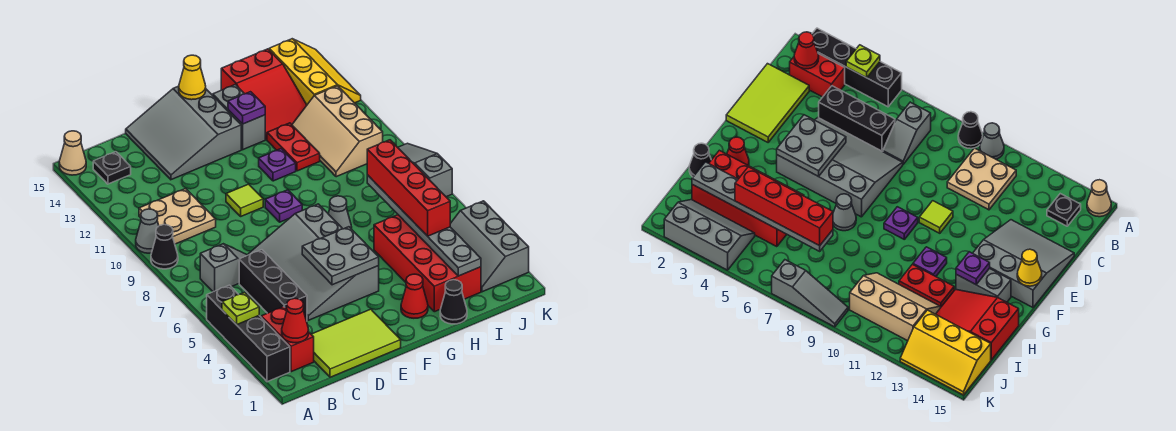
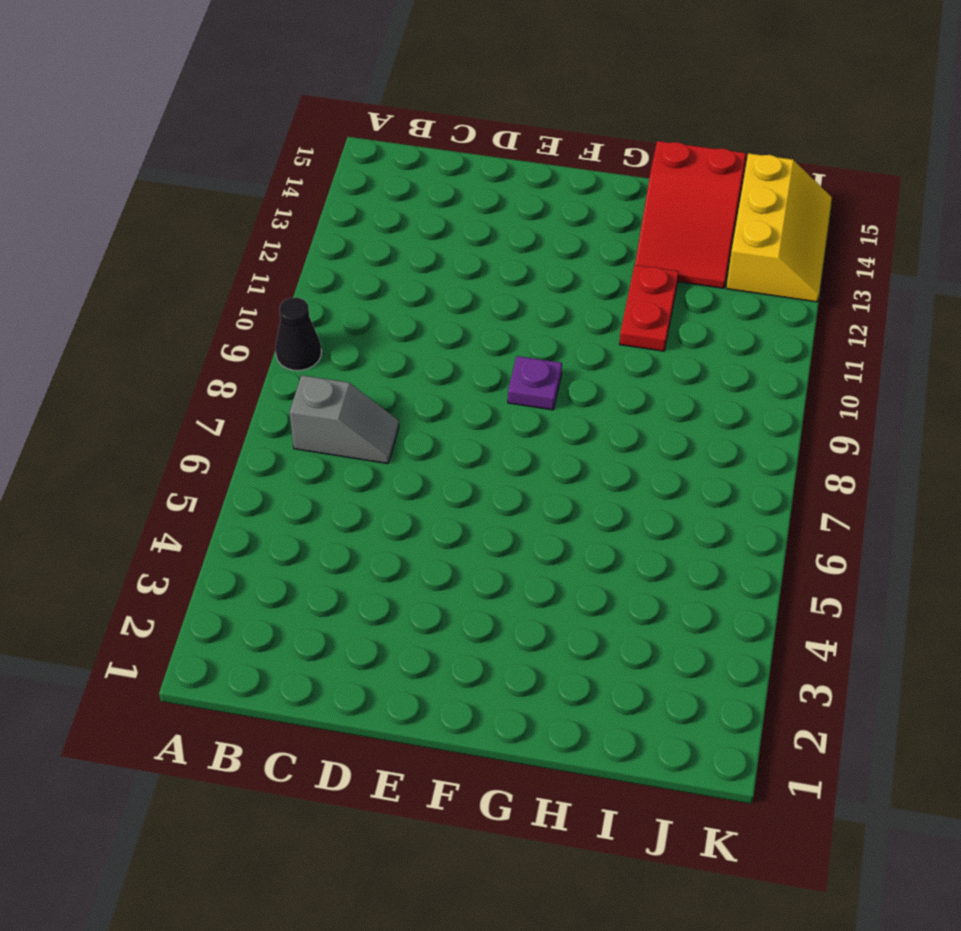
none -> black brick A2:A5 level 1
none -> grey cone A10 level 1
none -> tan cone A15 level 1
none -> red brick B2:B3 level 1

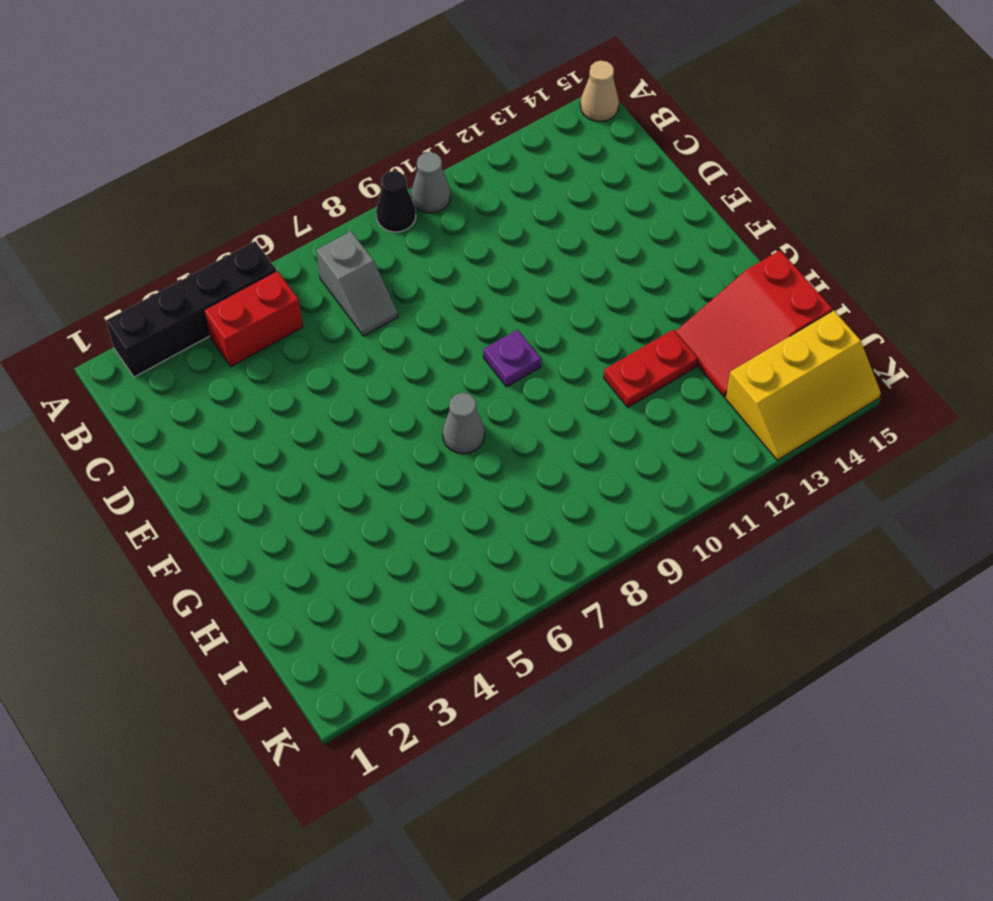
red brick B4:B5 level 1 -> red brick B2:B3 level 1
none -> tan plate B10:C11 level 1
none -> black plate B14 level 1
none -> lime tile C1:E2 level 1
none -> black brick C4:C6 level 1

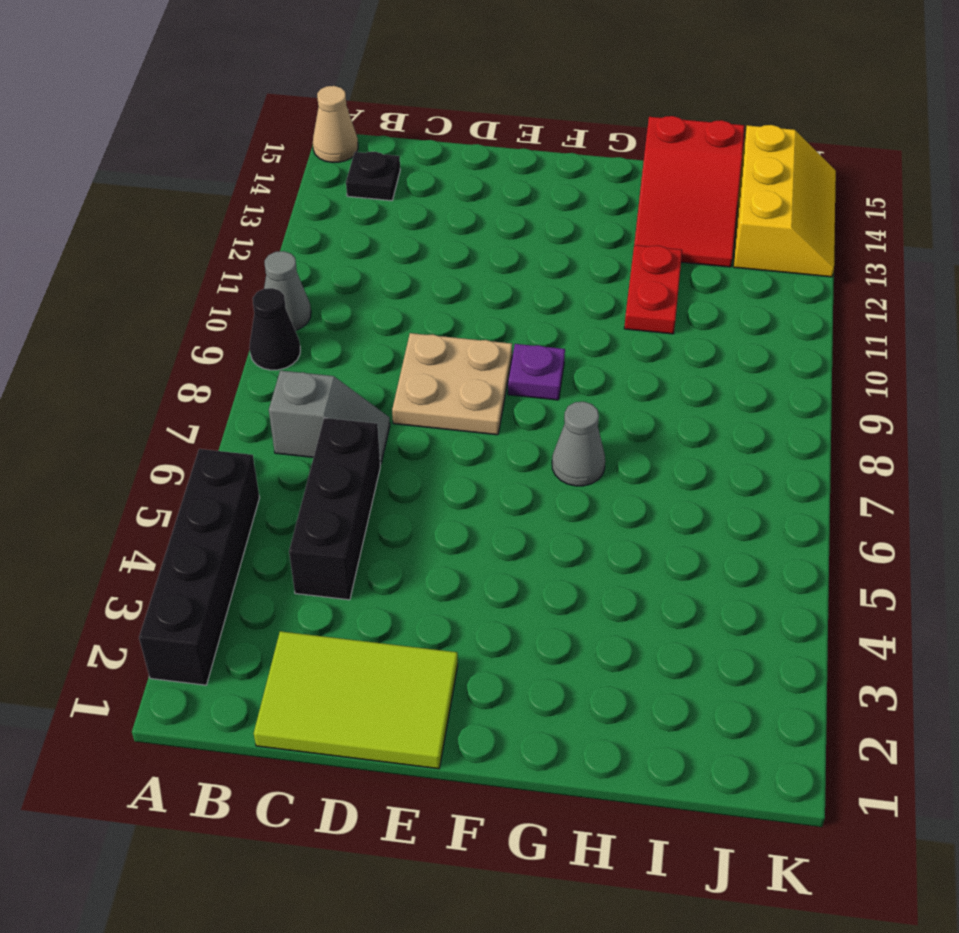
tan plate D8:E9 level 1 -> tan plate B10:C11 level 1
none -> red brick B2:B3 level 1
none -> grey slope D4:F7 level 1 top F
none -> grey slope D13:F15 level 1 top F
none -> lime tile E10 level 1

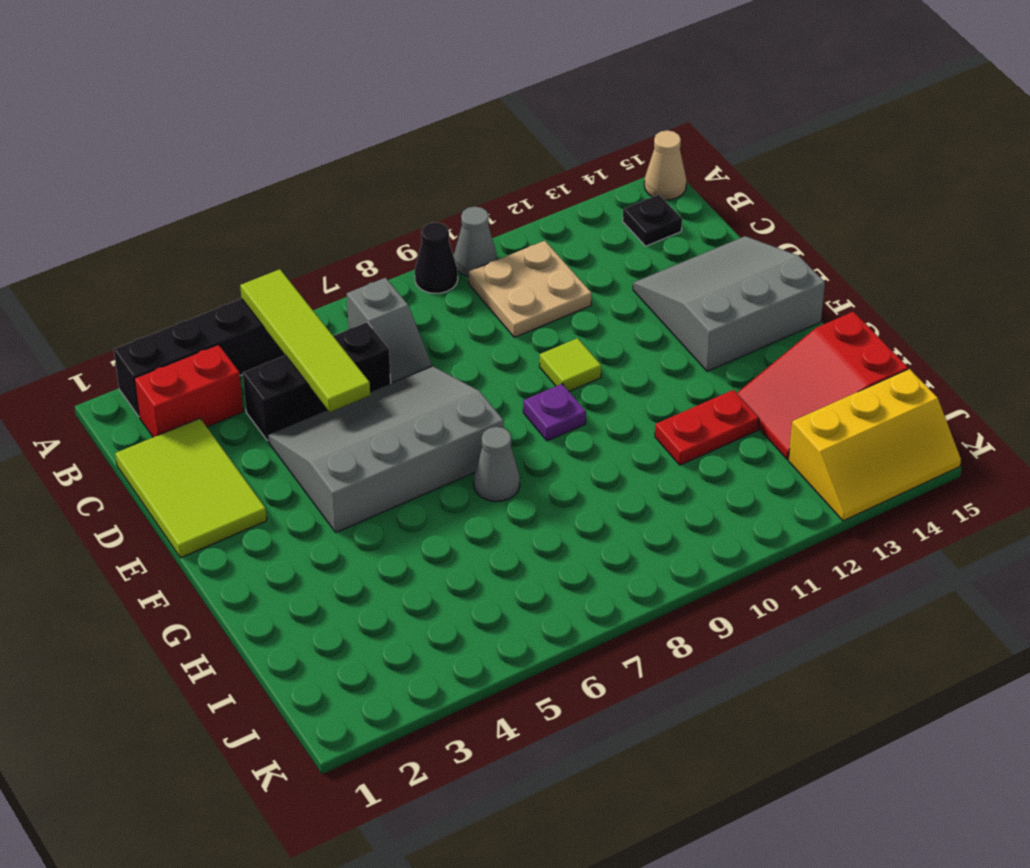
lime tile A5:D5 level 2 -> none
none -> red cone G2 level 1
none -> purple plate G11 level 1
none -> grey brick G13:G14 level 1
none -> black cone H1 level 1

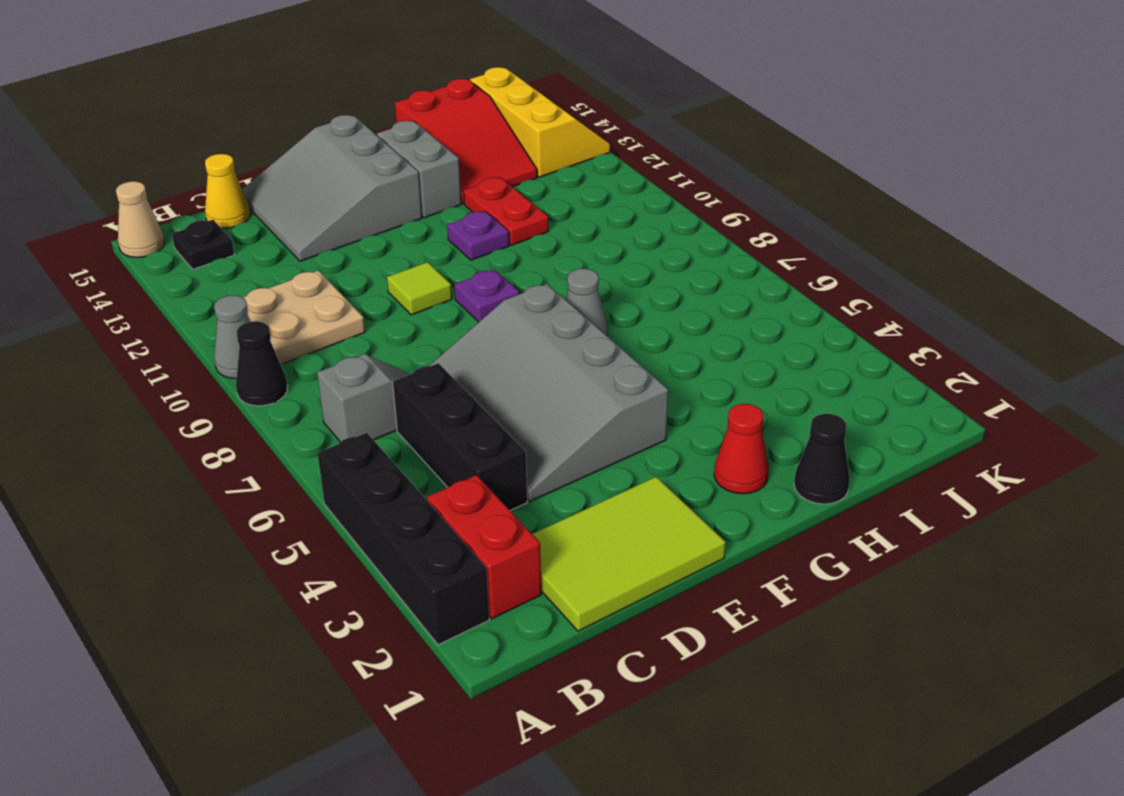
yellow cone C15 level 1 -> yellow cone F15 level 2
none -> red brick H2:I5 level 1
none -> tan slope I10:J12 level 1 top J
none -> grey slope J2:K4 level 1 top K
none -> grey slope K7:K9 level 1 top 7

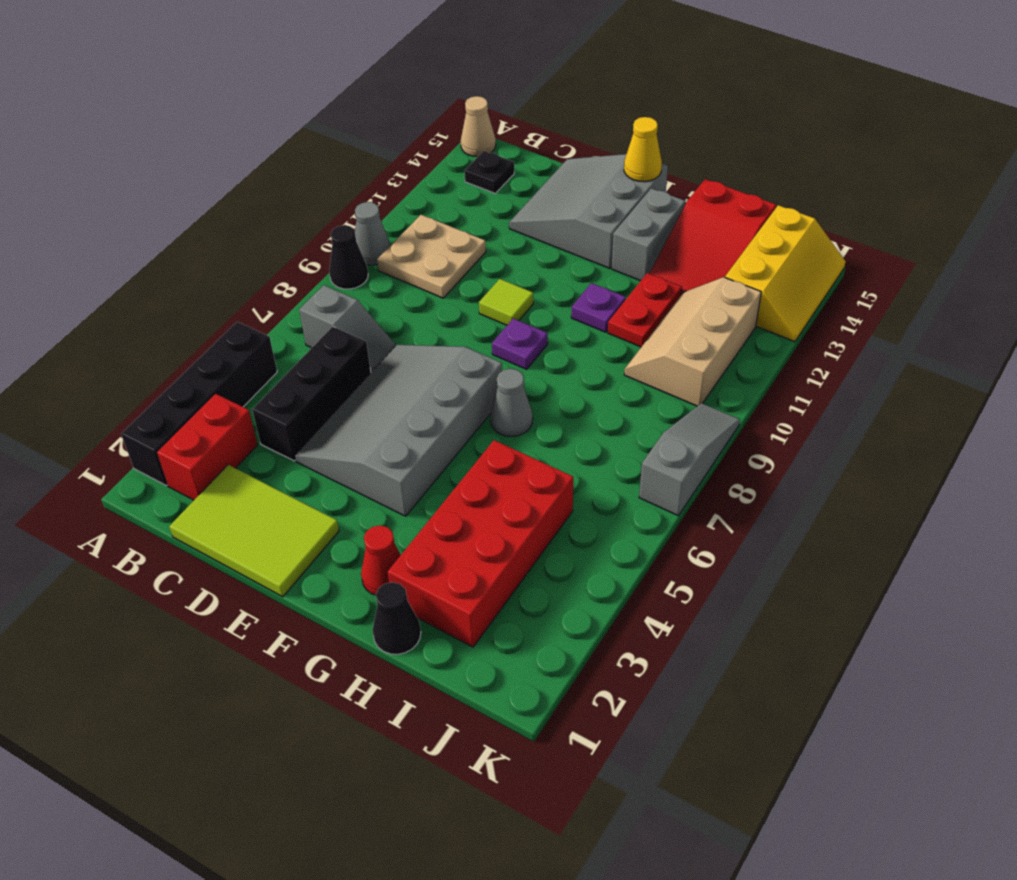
none -> grey slope J2:K4 level 1 top K
none -> lime plate A4 level 2
none -> red cone B2 level 2
none -> grey plate E4:F5 level 2

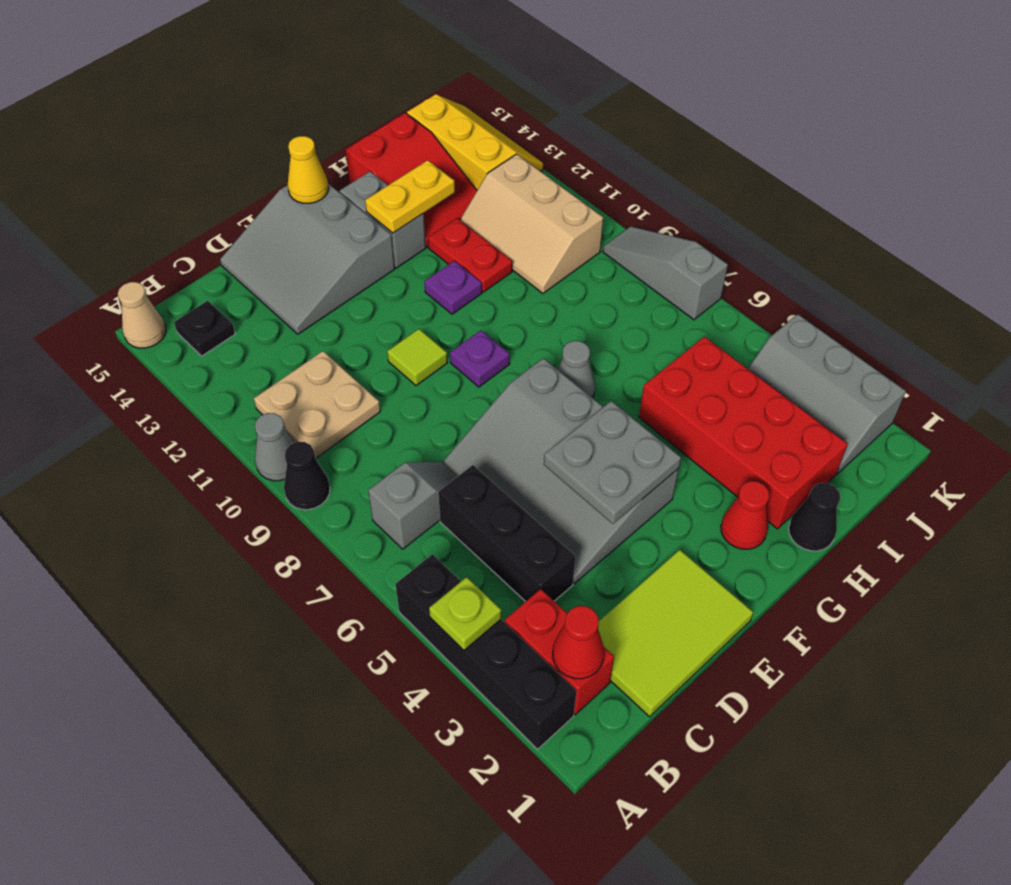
yellow plate G13:H13 level 2 -> purple plate G13 level 2
none -> grey plate I2:I7 level 2
none -> red brick I4:I7 level 3

